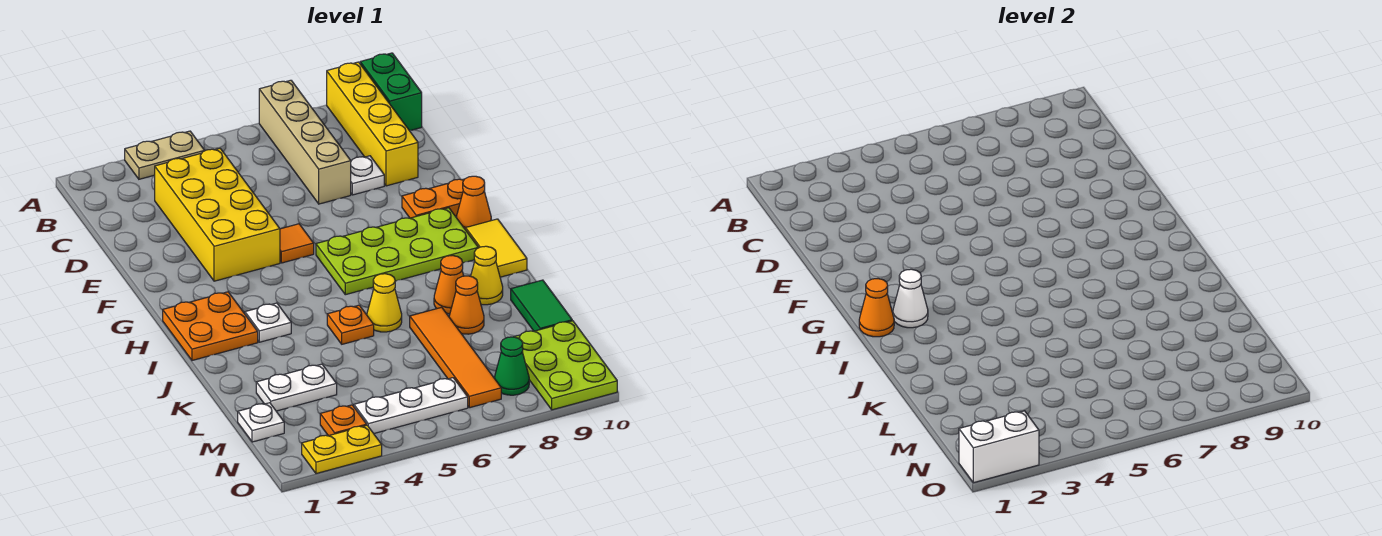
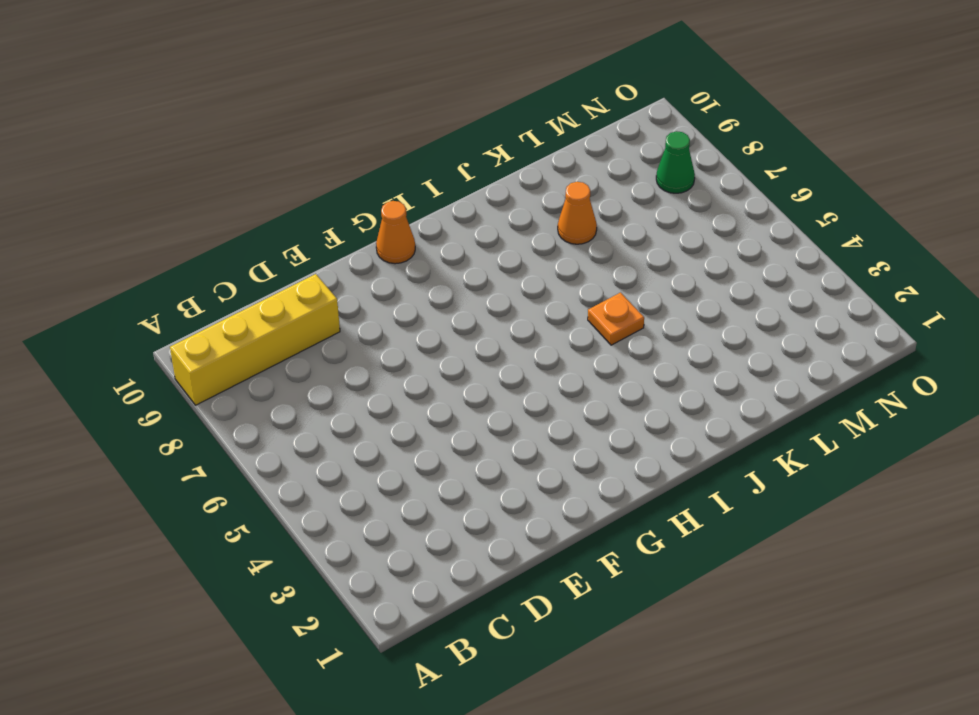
none -> tan plate A3:A4 level 1
none -> tan brick A7:D7 level 1
none -> green brick A10:B10 level 1
none -> yellow brick C3:F4 level 1

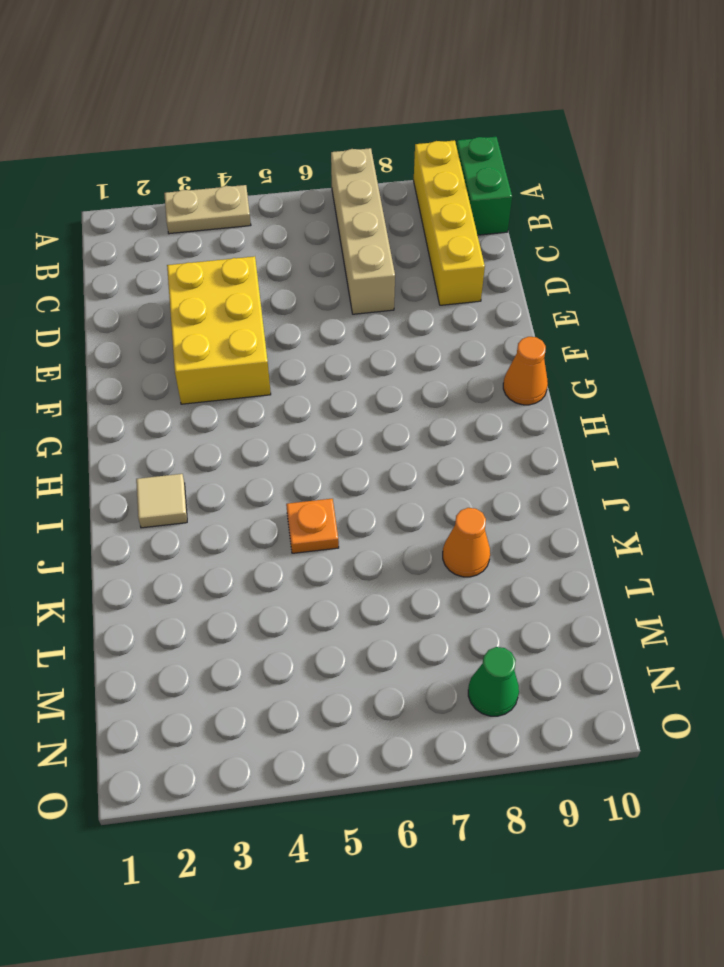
yellow brick D3:F4 level 1 -> yellow brick C3:F4 level 1
tan tile I2 level 1 -> orange plate H1:I2 level 1
none -> white plate D8 level 1
none -> orange tile F5 level 1
none -> orange plate F9:F10 level 1
none -> lime plate G6:H9 level 1

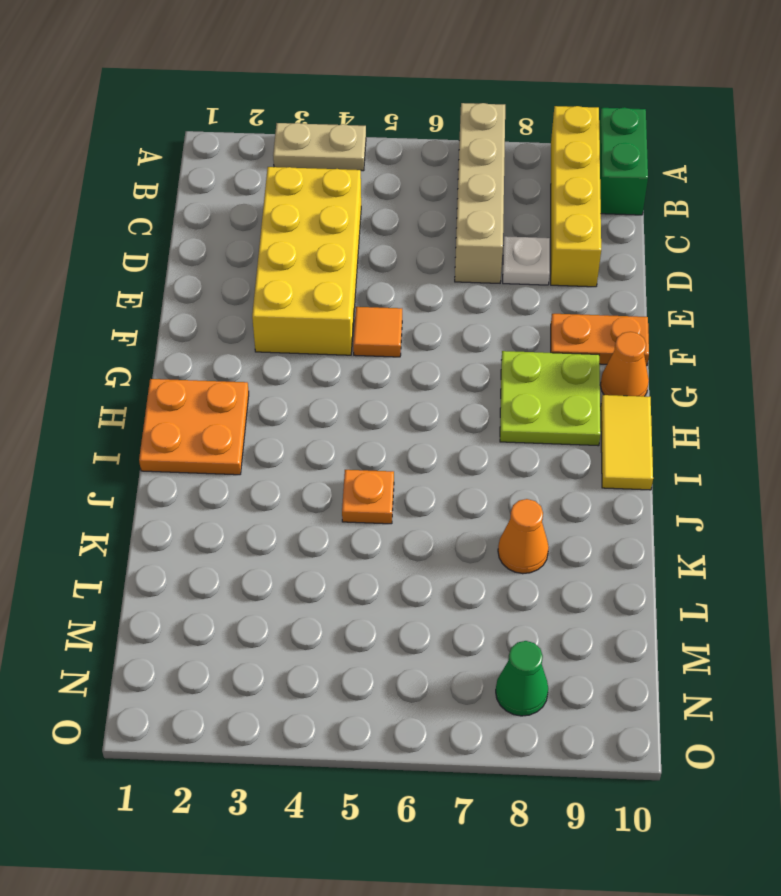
lime plate G8:H9 level 1 -> lime plate G6:H9 level 1
none -> white plate I3 level 1
none -> yellow cone J6 level 1
none -> orange cone J8 level 1
none -> yellow cone J9 level 1

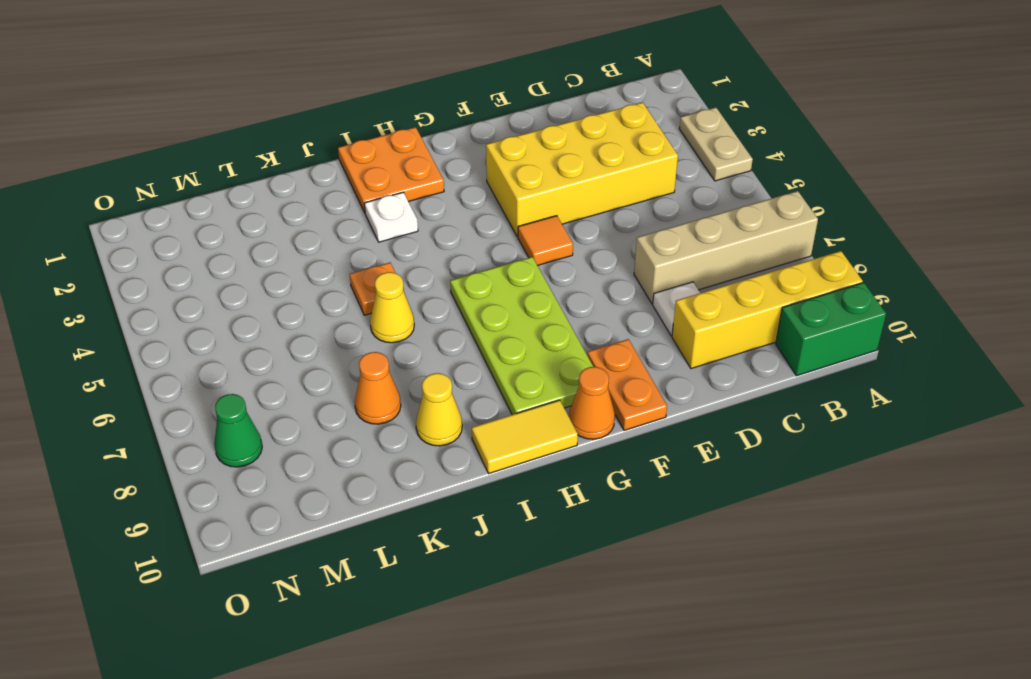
none -> orange cone J8 level 1
none -> orange tile K7:N7 level 1
none -> green tile K10:L10 level 1
none -> white plate L2:L3 level 1

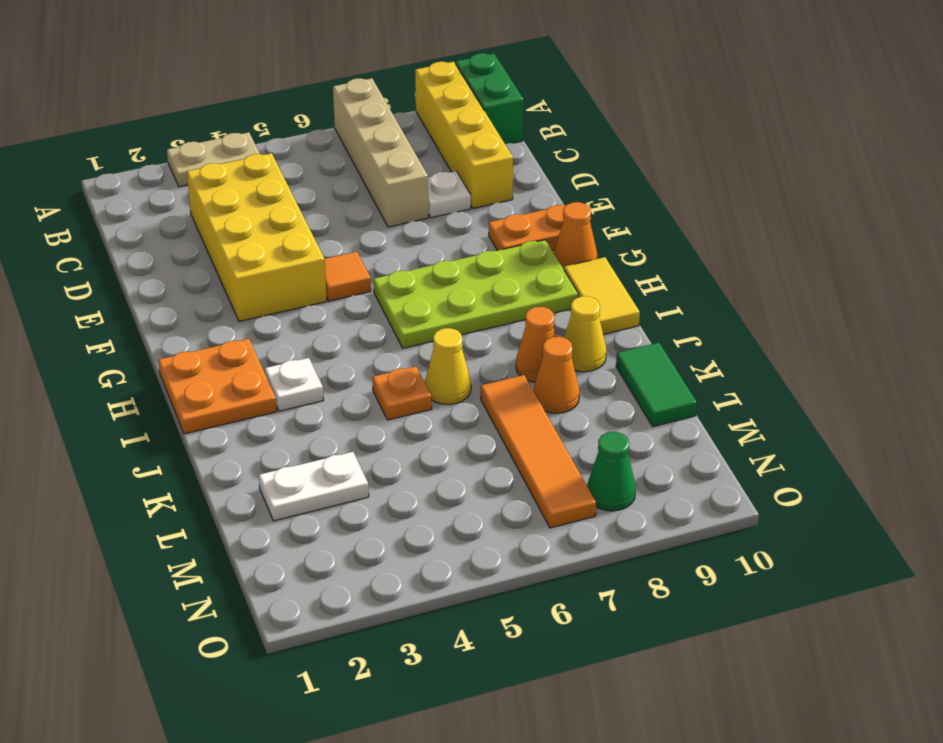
none -> white plate M1 level 1
none -> lime plate M9:O10 level 1
none -> orange plate N3 level 1
none -> white plate N4:N6 level 1

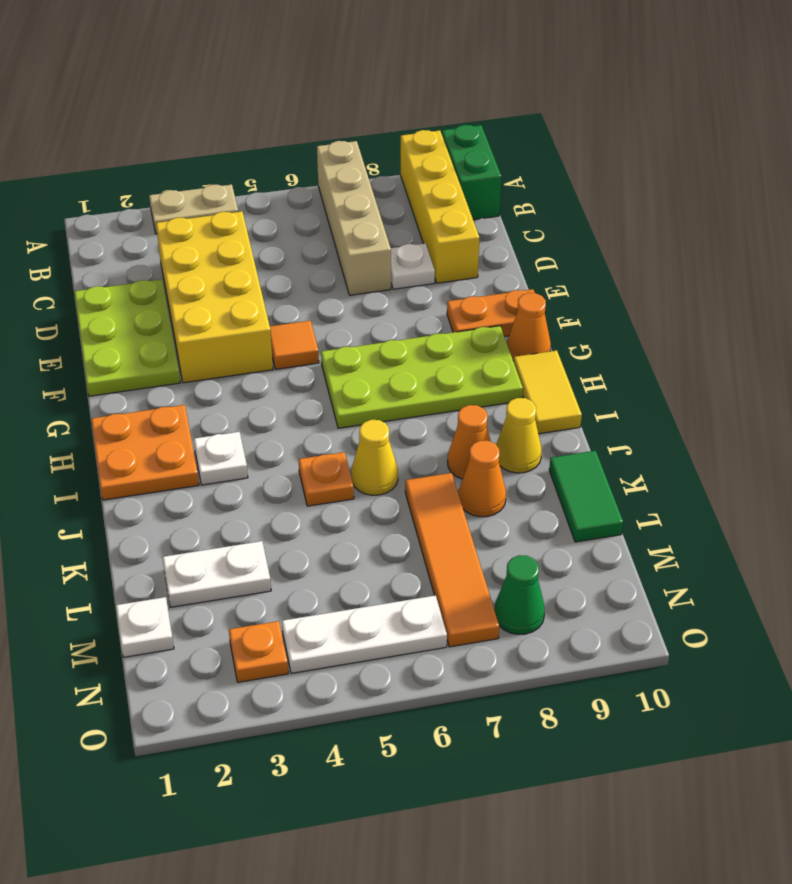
lime plate D1:F2 level 1 -> lime plate M9:O10 level 1
none -> yellow plate O2:O3 level 1
none -> orange cone H1 level 2
none -> white cone H2 level 2
none -> white brick O1:O2 level 2

